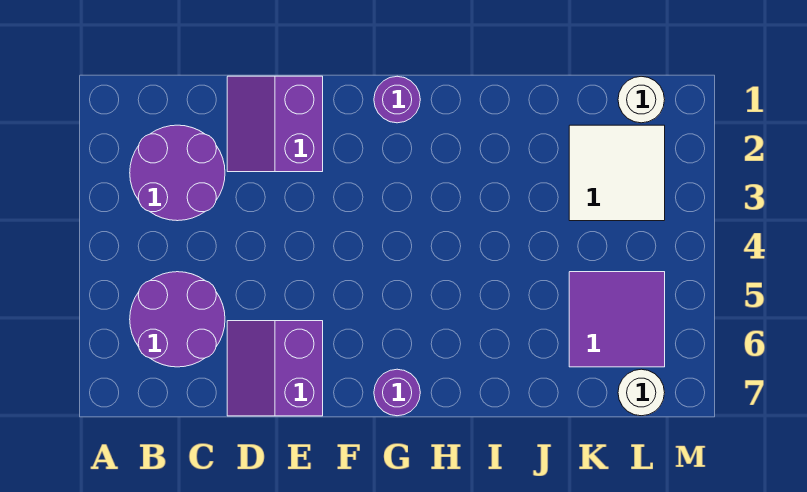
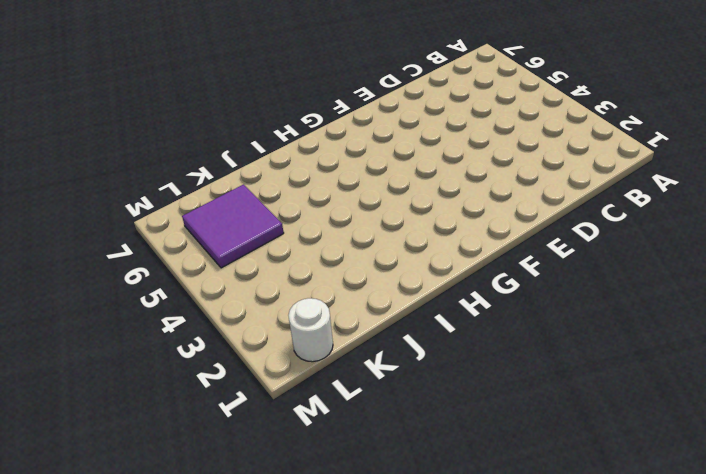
none -> purple round brick B2:C3 level 1
none -> purple round brick B5:C6 level 1

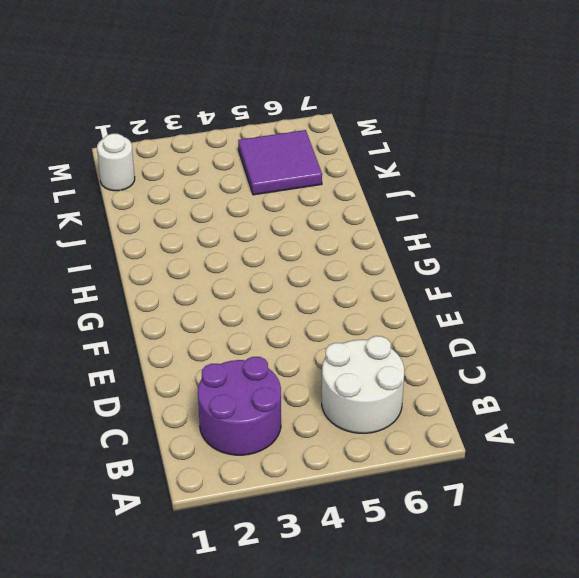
white round brick B5:C6 level 1 -> purple round brick B5:C6 level 1
none -> purple slope D1:E2 level 1 top E
none -> purple slope D6:E7 level 1 top E

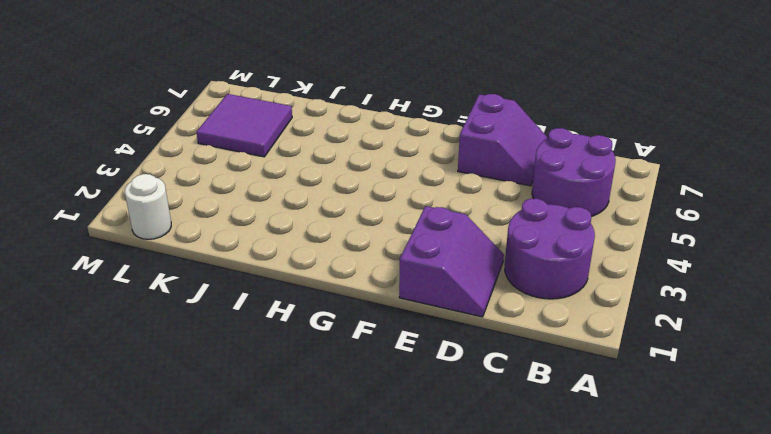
none -> purple round brick G1 level 1
none -> purple round brick G7 level 1

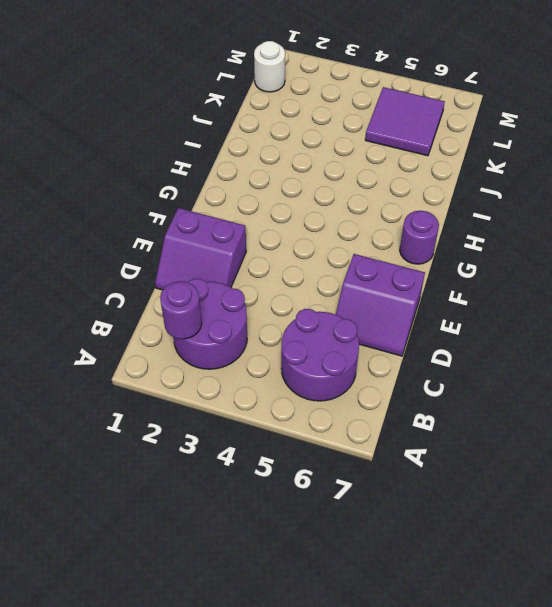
purple round brick B2 level 2 -> purple round brick G1 level 1
none -> white tile K2:L3 level 1
none -> white round brick L7 level 1

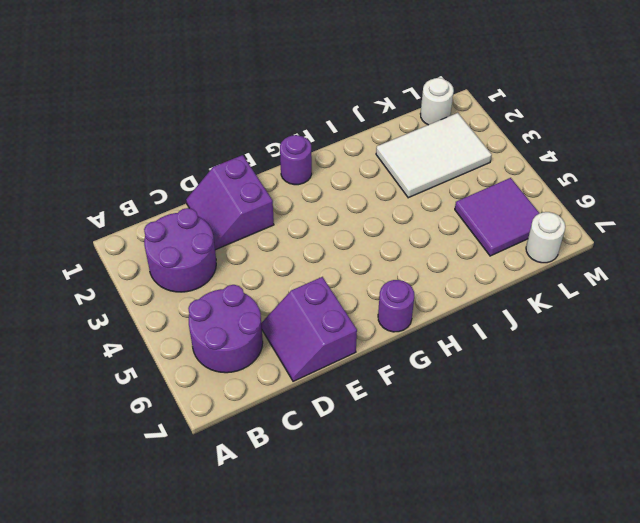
white tile J2:L3 level 1 -> white tile K2:L3 level 1

